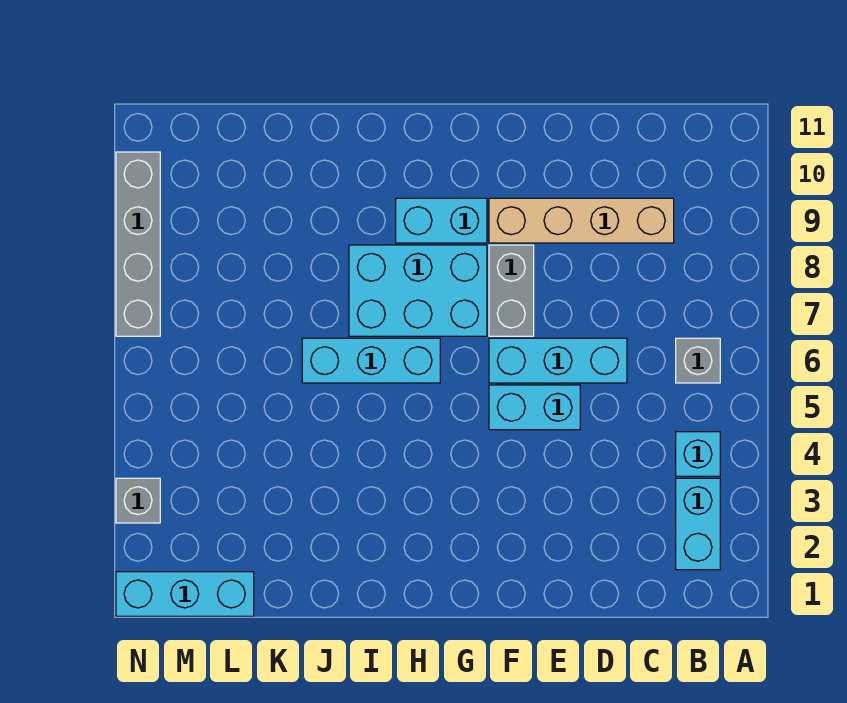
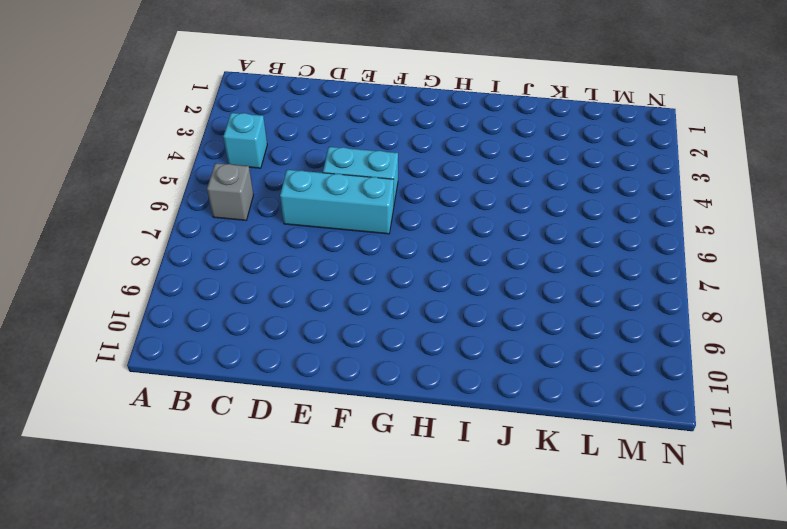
none -> cyan brick B2:B3 level 1
none -> tan brick C9:F9 level 1
none -> grey brick F7:F8 level 1

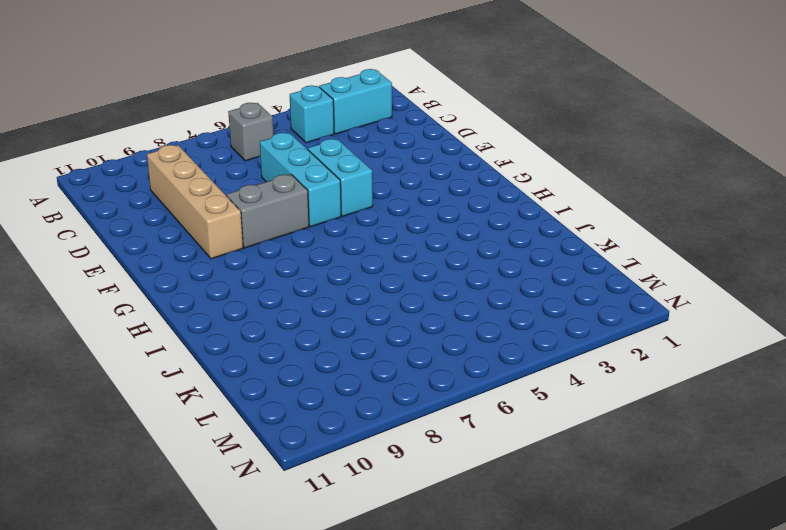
none -> cyan brick G7:I8 level 1
none -> cyan brick G9:H9 level 1
none -> cyan brick H6:J6 level 1

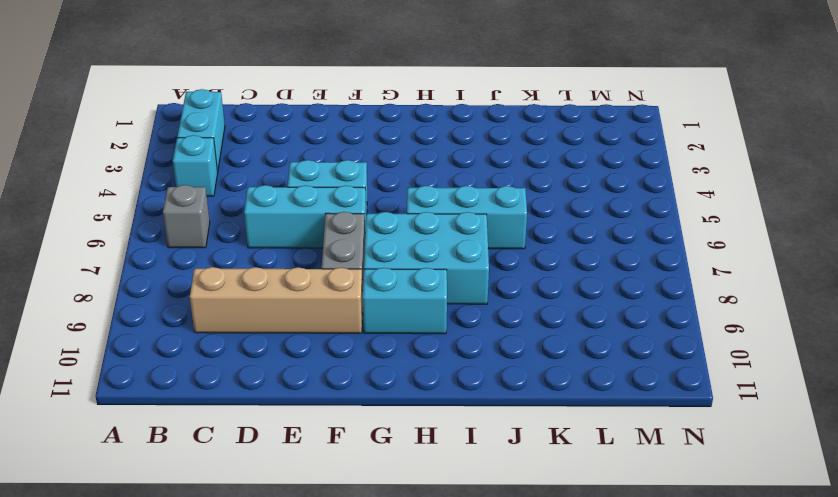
none -> cyan brick L1:N1 level 1
none -> grey brick N3 level 1
none -> grey brick N7:N10 level 1

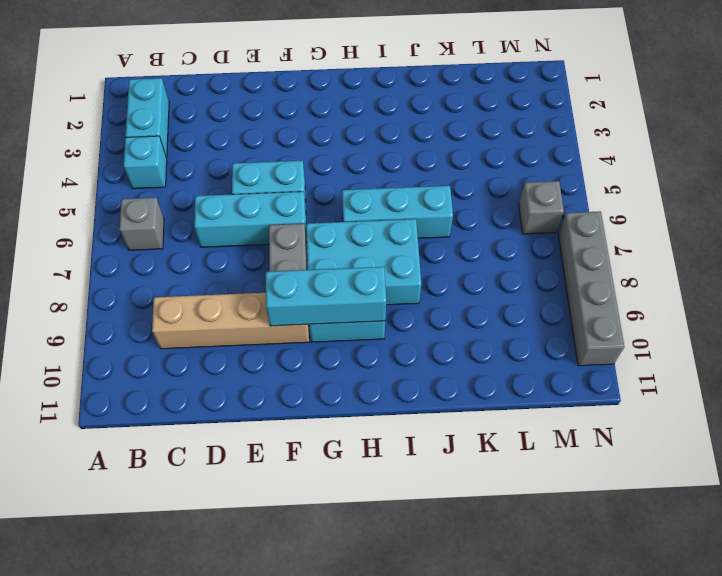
cyan brick F9:H9 level 2 -> cyan brick L1:N1 level 1
grey brick M6 level 1 -> grey brick N3 level 1

